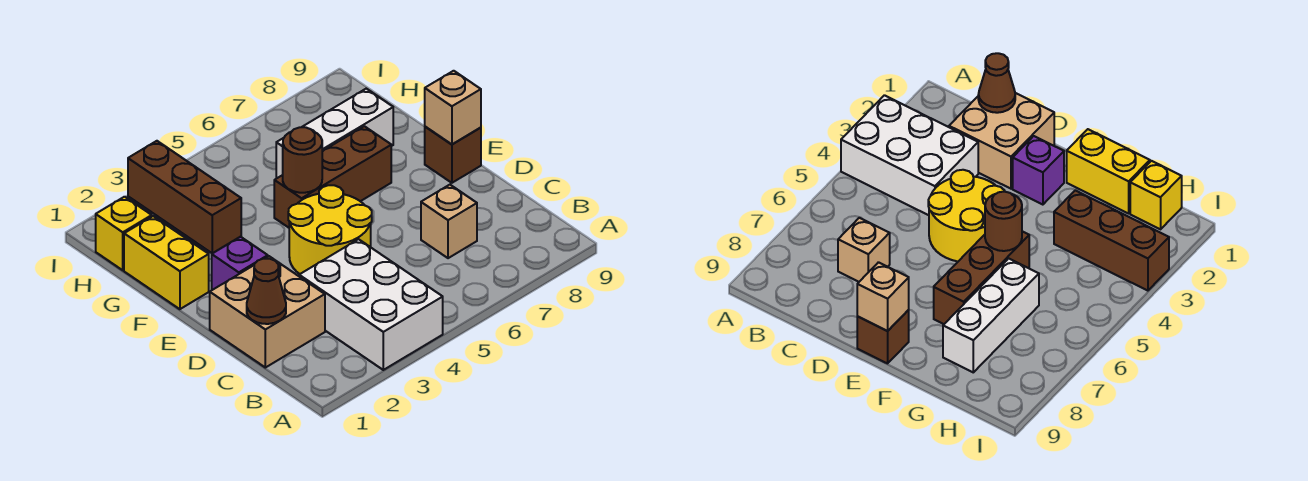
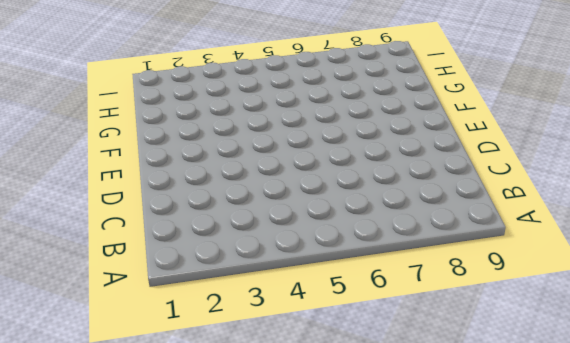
none -> white brick A3:C4 level 1
none -> tan brick C1:D2 level 1
none -> tan brick C7 level 1

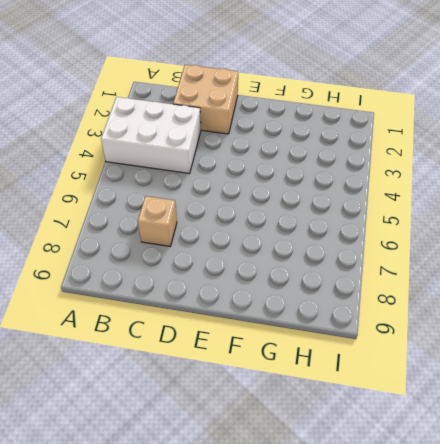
none -> yellow round brick D4:E5 level 1
none -> purple brick E2 level 1
none -> brown brick E9 level 1

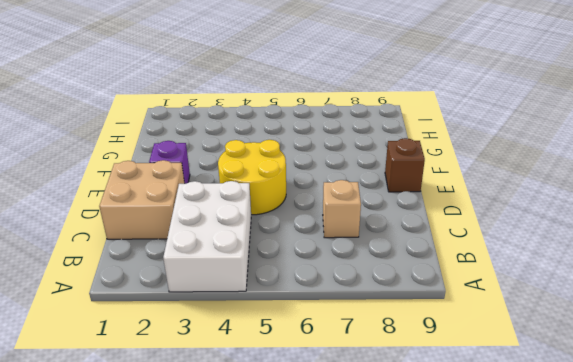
none -> yellow brick F1:G1 level 1
none -> brown brick F5:F7 level 1
none -> brown brick G3:I3 level 1

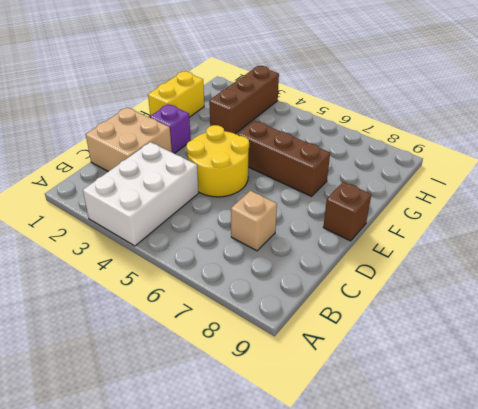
none -> white brick G6:G8 level 1
none -> yellow brick H1 level 1
none -> brown cone C1 level 2

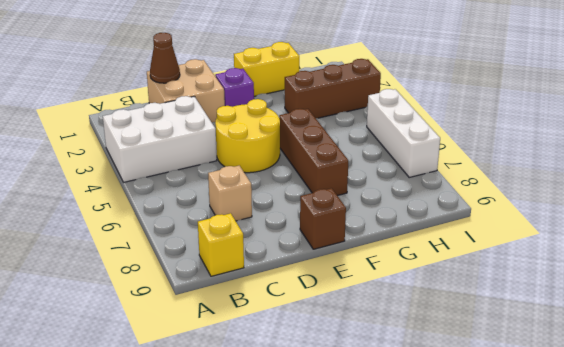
yellow brick B9 level 1 -> yellow brick H1 level 1
white brick I5:I7 level 1 -> white brick G6:G8 level 1
none -> tan brick E9 level 2
none -> brown round brick F5 level 2

